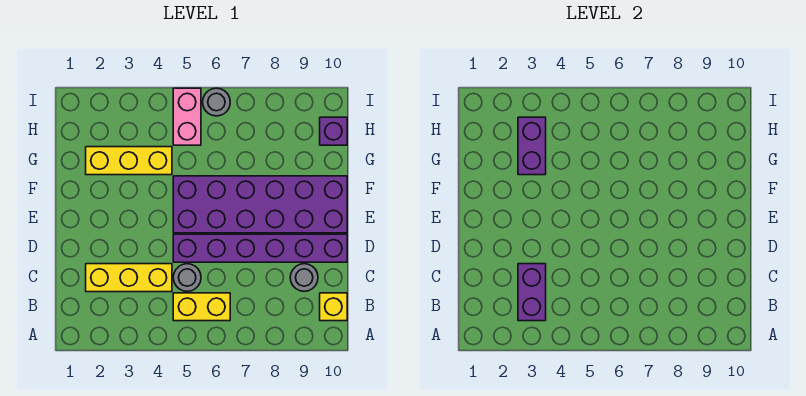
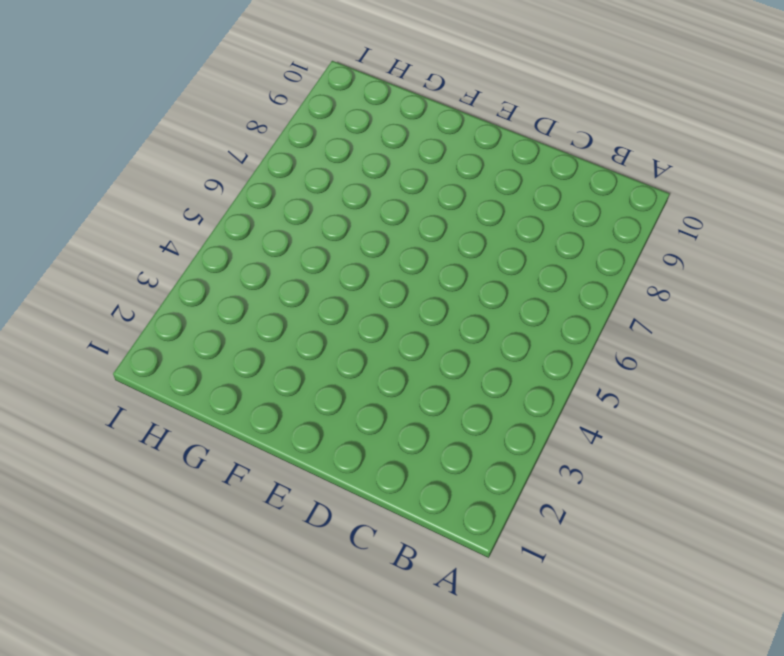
none -> yellow brick B5:B6 level 1
none -> yellow brick B10 level 1
none -> yellow brick C2:C4 level 1

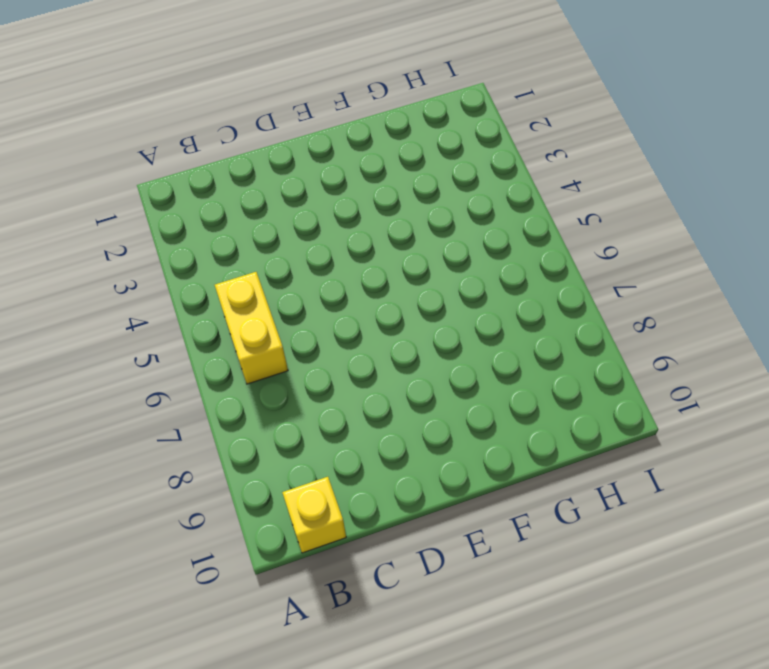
none -> yellow brick C2:C4 level 1
none -> grey round brick C5 level 1
none -> grey round brick C9 level 1

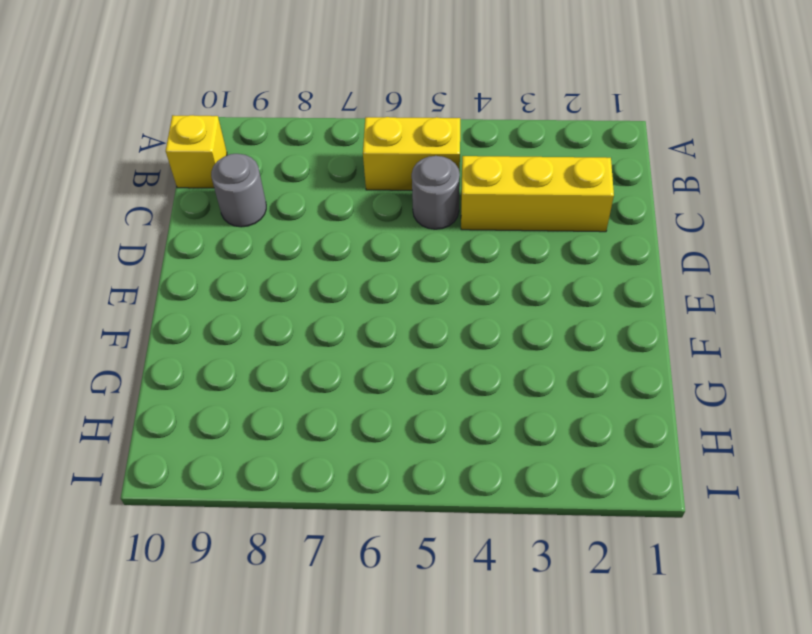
none -> purple brick D5:D10 level 1
none -> purple brick E5:F10 level 1
none -> yellow brick G2:G4 level 1

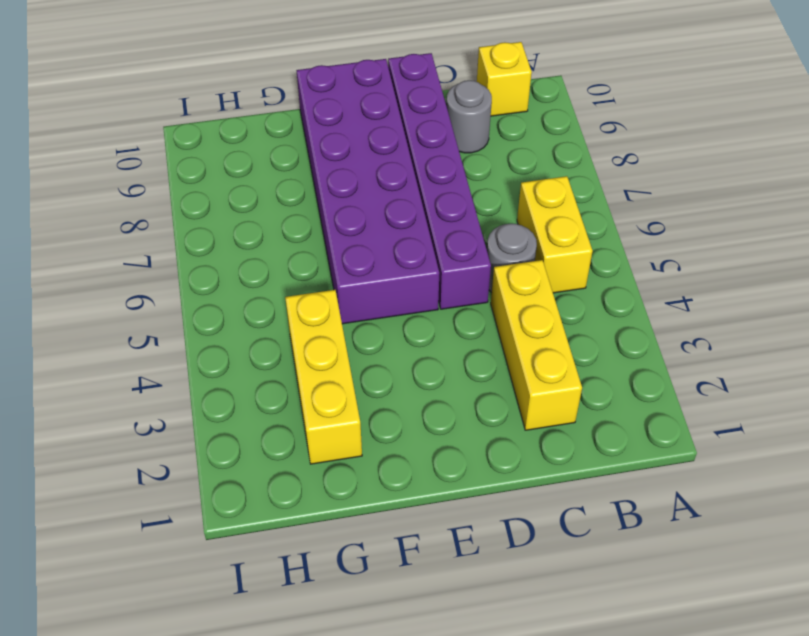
none -> pink brick H5:I5 level 1
none -> purple brick H10 level 1
none -> grey round brick I6 level 1

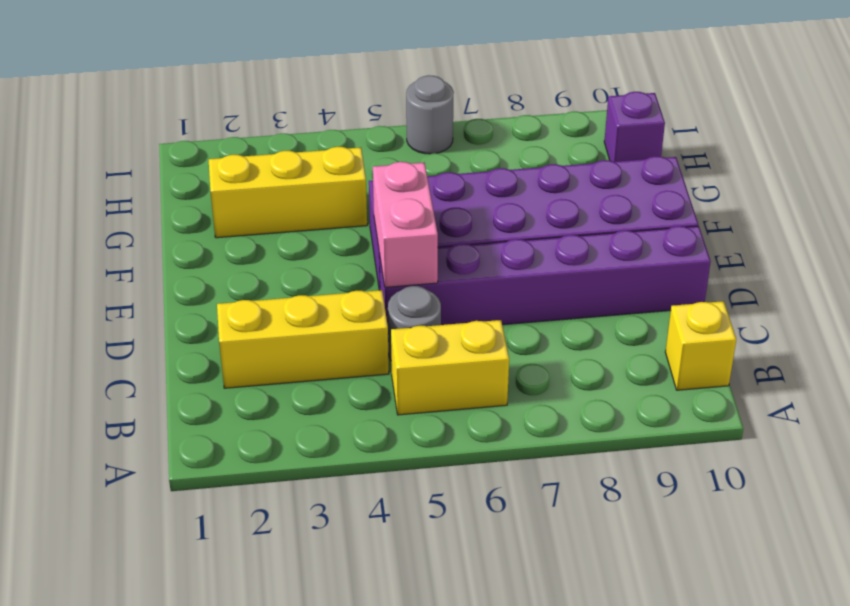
pink brick D5:E5 level 2 -> pink brick H5:I5 level 1
none -> grey round brick C9 level 1
none -> purple brick B3:C3 level 2
none -> purple brick G3:H3 level 2

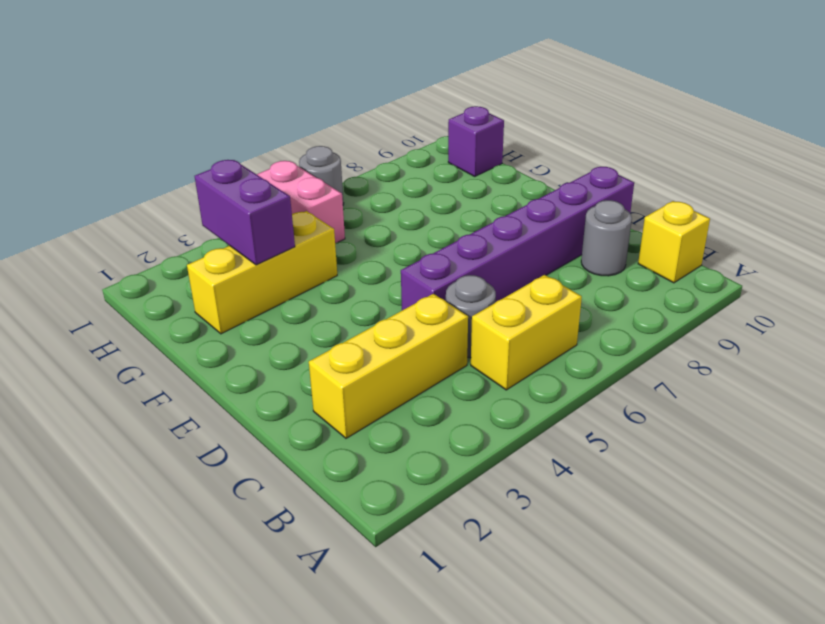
none -> purple brick E5:F10 level 1
none -> purple brick B3:C3 level 2

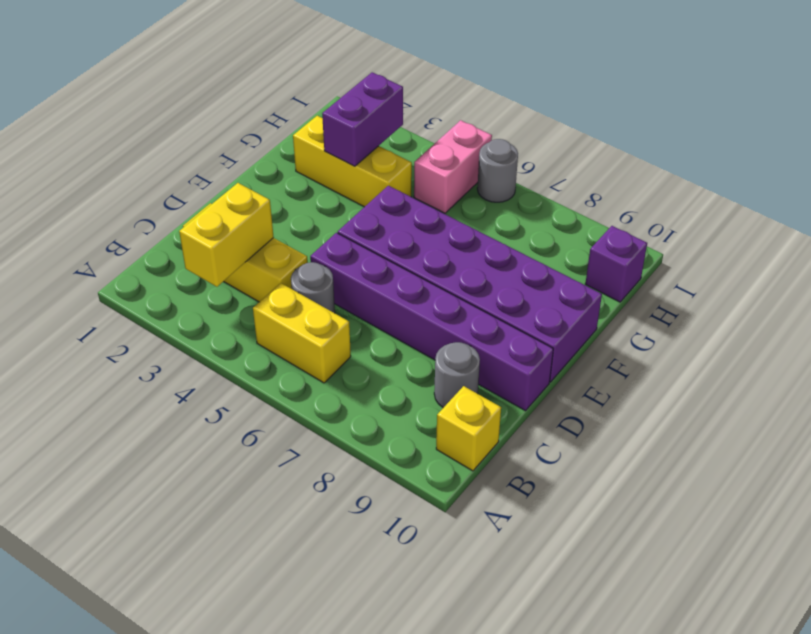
yellow brick B3:C3 level 2 -> purple brick B3:C3 level 2

